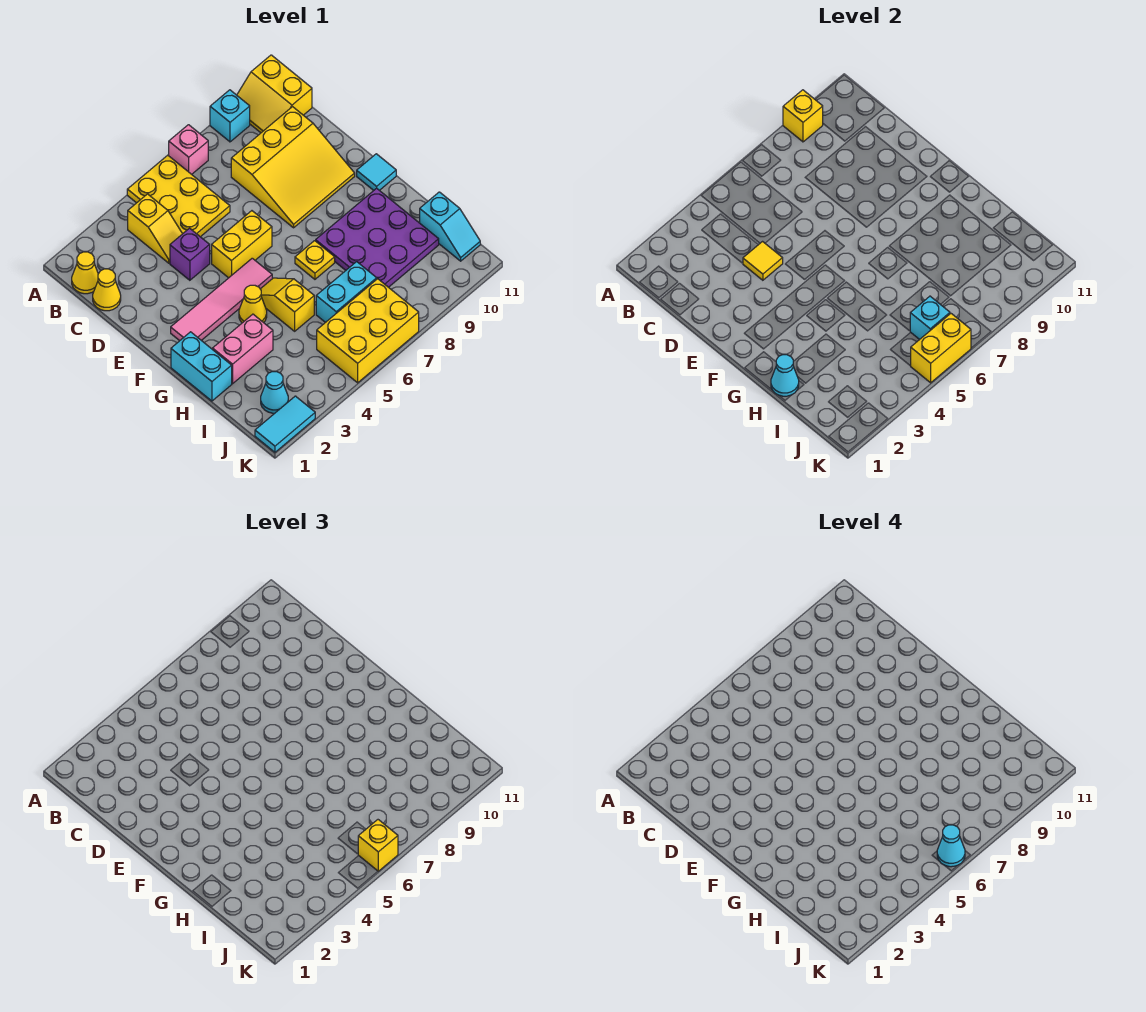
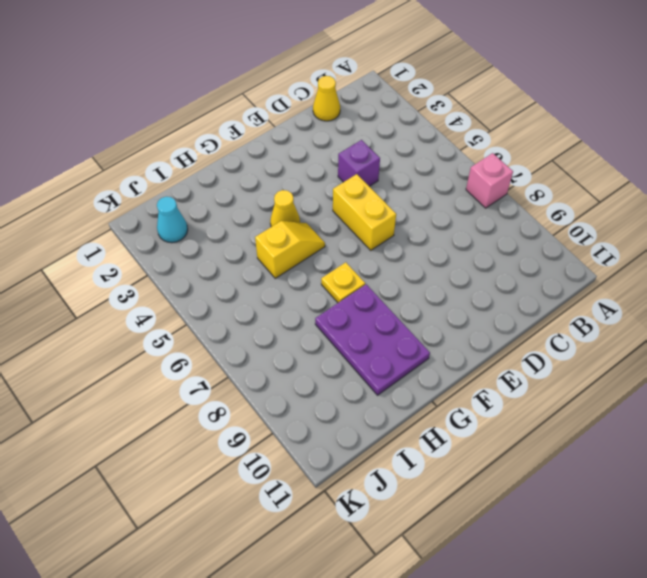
purple plate G8:H10 level 1 -> purple plate G8:I10 level 1
none -> yellow plate A5:C6 level 1
none -> cyan brick A9 level 1
none -> yellow slope A10:B11 level 1 top 11
none -> yellow cone B1 level 1

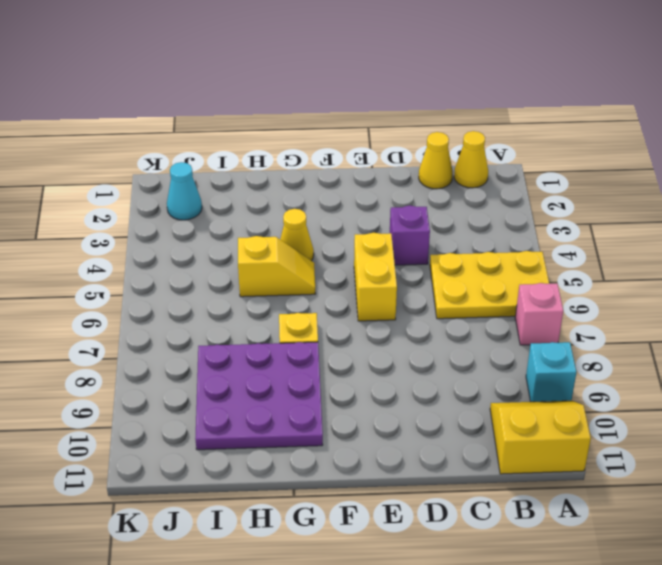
none -> yellow slope B4:C4 level 1 top B
none -> yellow slope C8:E10 level 1 top C
none -> pink tile F2:F5 level 1
none -> cyan tile F11 level 1

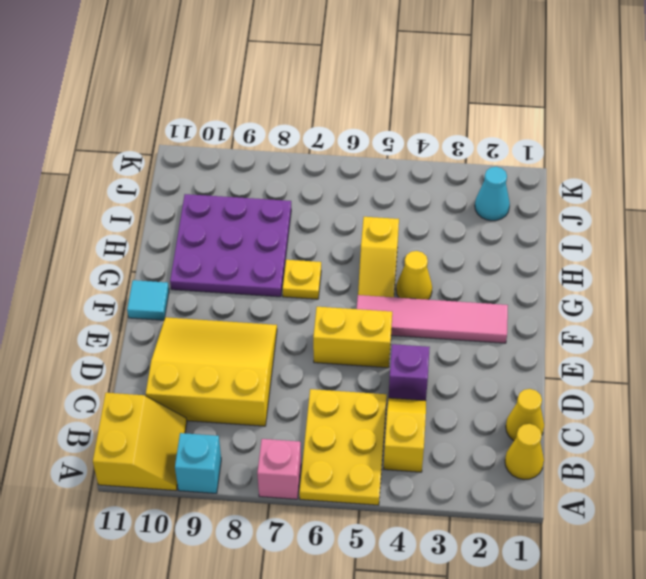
none -> cyan brick G1:H1 level 1
none -> pink brick H2:H3 level 1
none -> cyan brick I6:I7 level 1
none -> cyan slope I11:J11 level 1 top I

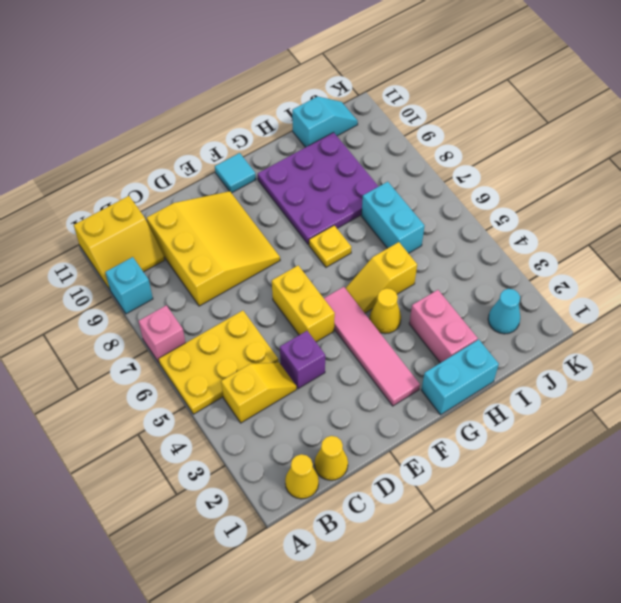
none -> yellow brick J5:K7 level 1
none -> cyan tile K1:K2 level 1
none -> yellow brick A9 level 2
none -> yellow tile D4 level 2

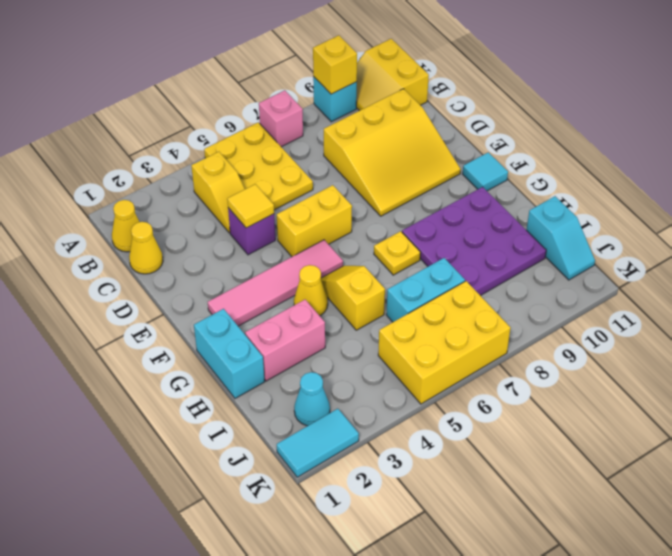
none -> cyan cone H1 level 2
none -> cyan brick J6 level 2
none -> yellow brick K5:K6 level 2
none -> yellow brick K6 level 3

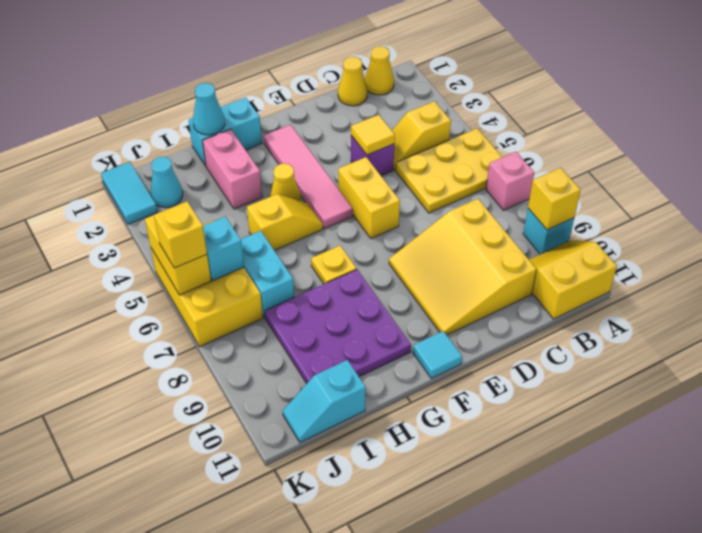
none -> cyan cone K6 level 4

